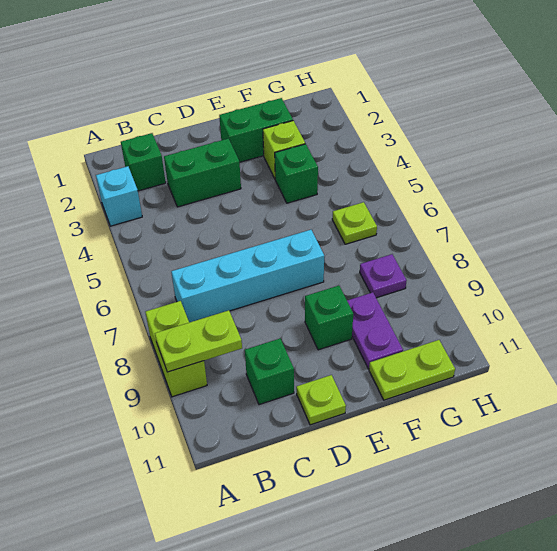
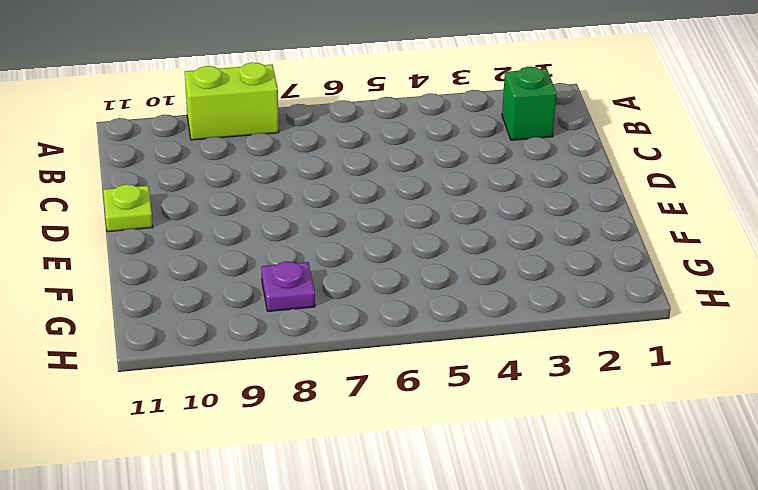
none -> cyan brick A3 level 1
none -> cyan brick B7:E7 level 1
none -> green brick C3:D3 level 1

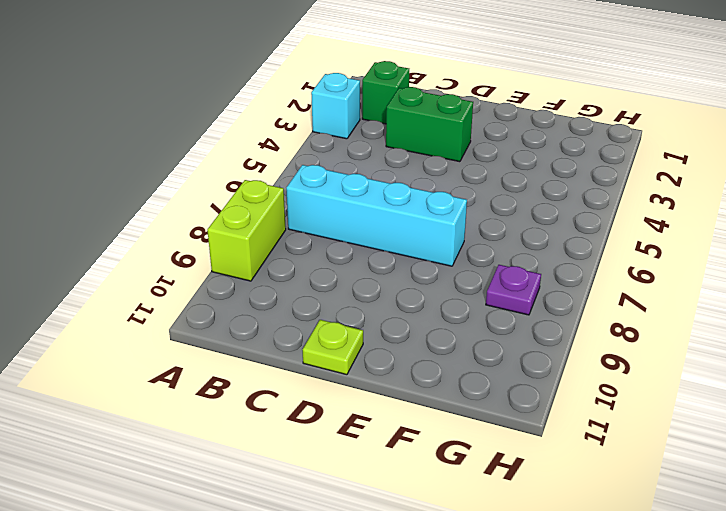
none -> green brick C10 level 1
none -> green brick E2:F2 level 1
none -> green brick E9 level 1

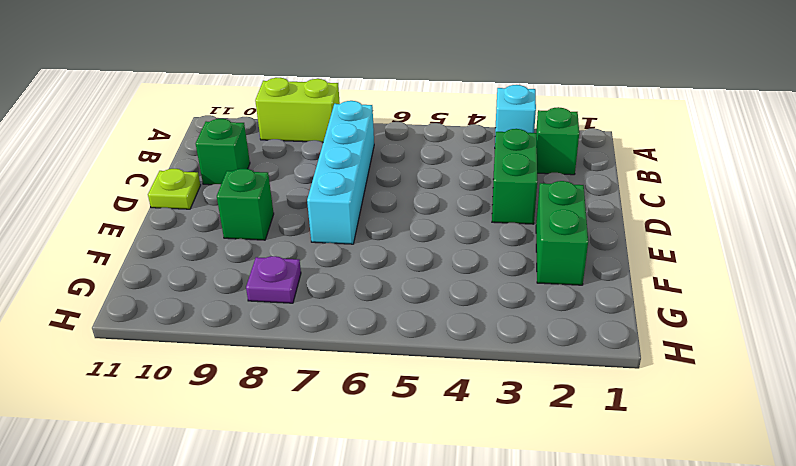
none -> lime brick F3 level 1
none -> green brick F4 level 1
none -> purple plate F9:F10 level 1

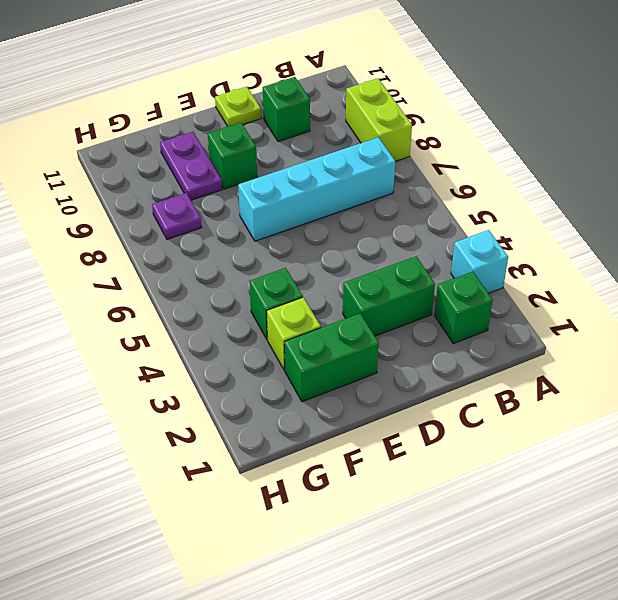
none -> lime plate F11:G11 level 1
none -> lime plate G6 level 1
none -> lime plate A9:B9 level 2

